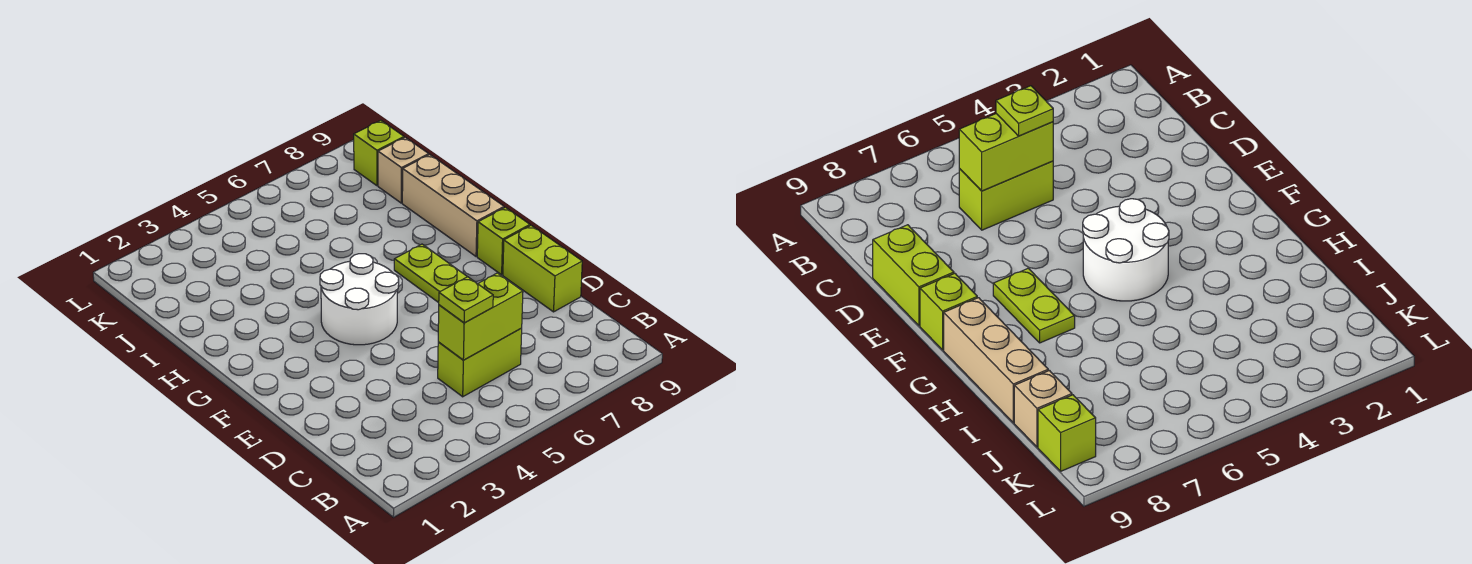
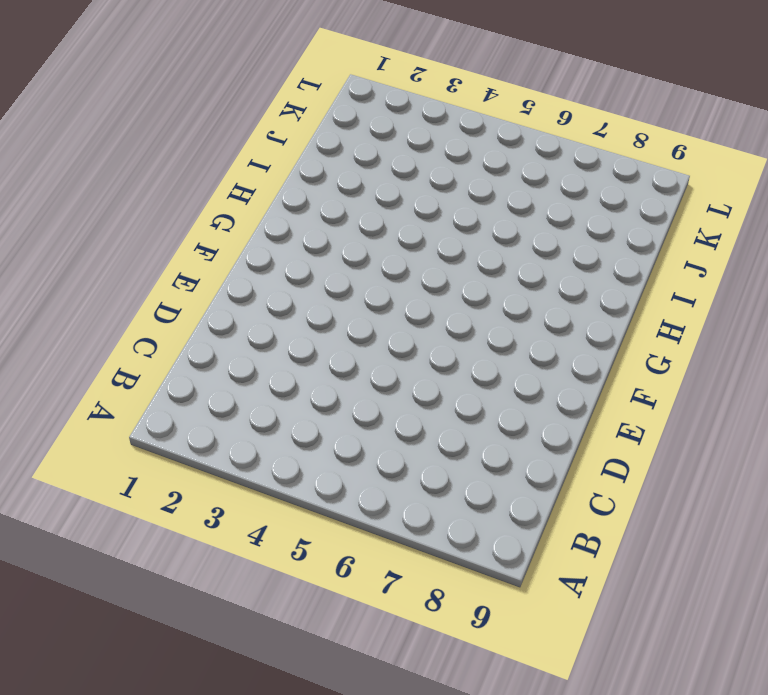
none -> lime brick C5:C6 level 1
none -> lime brick D9:E9 level 1

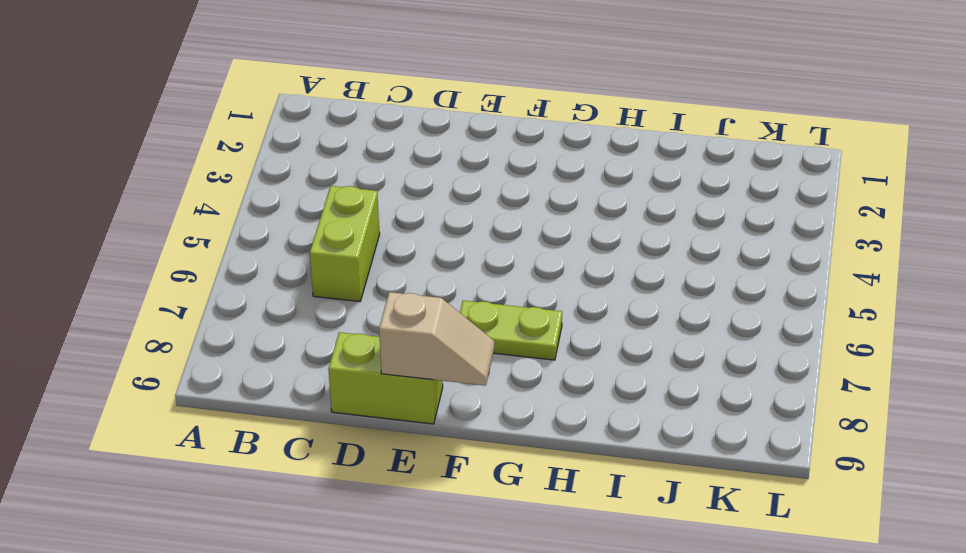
tan slope E9:F9 level 2 top E -> none
none -> white round brick F4:G5 level 1
none -> lime brick F9 level 1

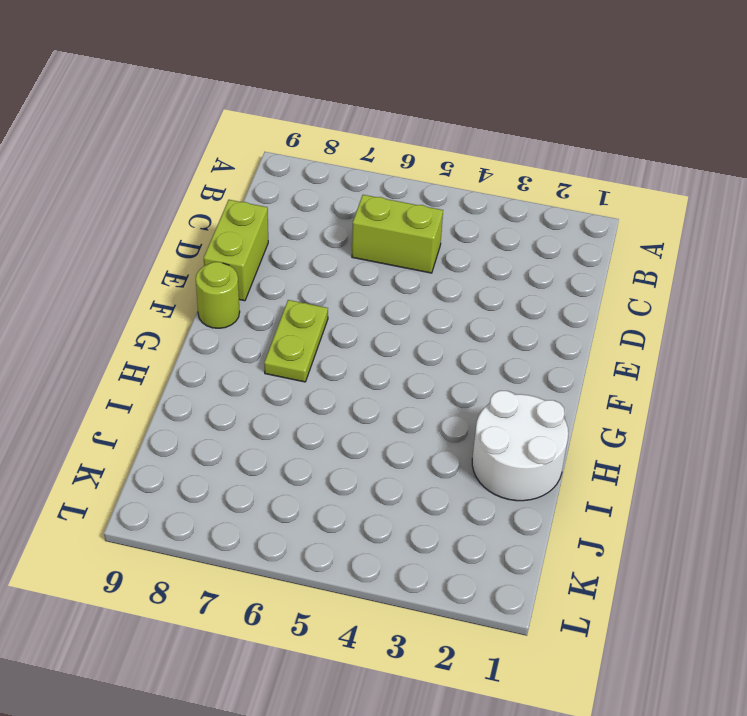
lime round brick F9 level 1 -> lime brick F9 level 1
white round brick H1:I2 level 1 -> white round brick F4:G5 level 1
none -> tan brick G9:I9 level 1
none -> tan brick J9 level 1

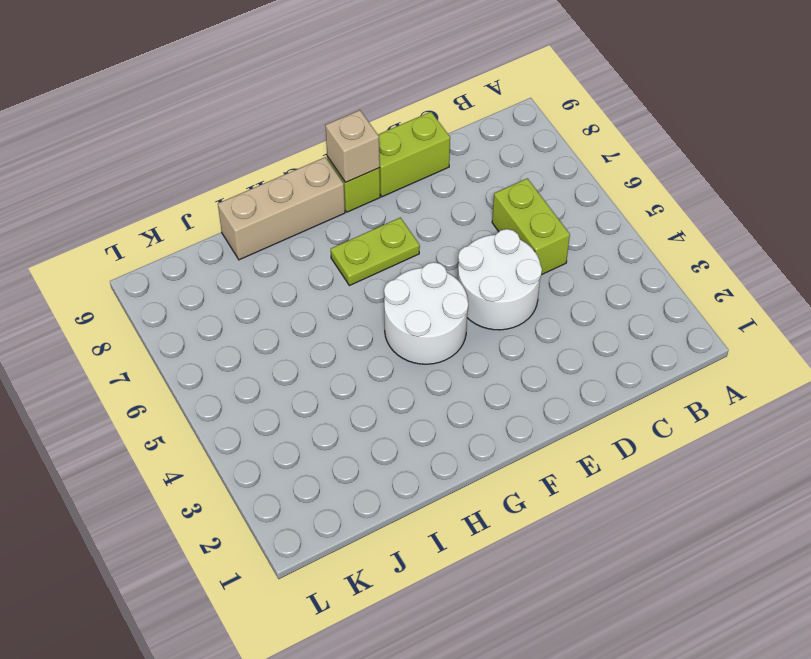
white round brick D4:E5 level 1 -> none
tan brick F9 level 2 -> tan brick J9 level 1
none -> lime brick K9 level 1
none -> lime brick C5:C6 level 2

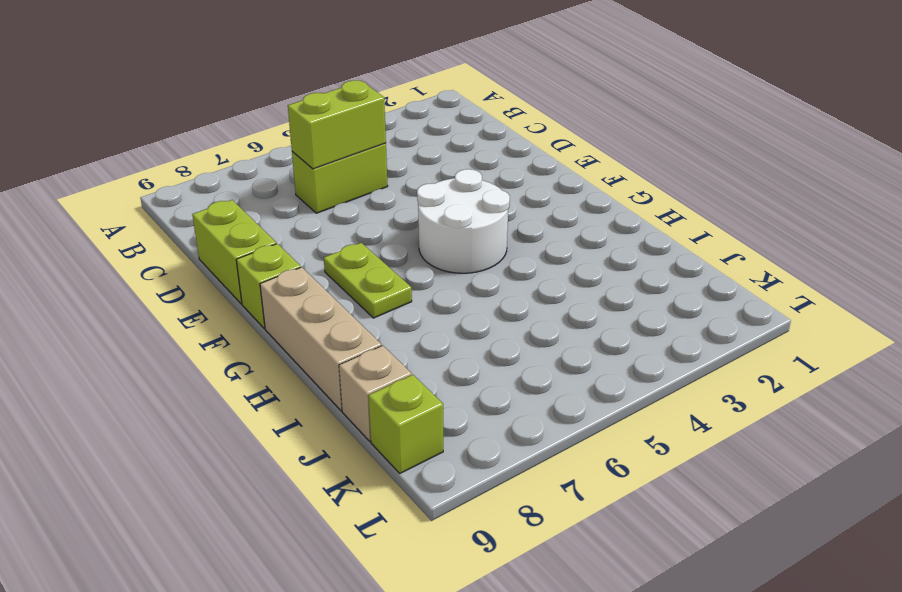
none -> lime plate C5 level 3

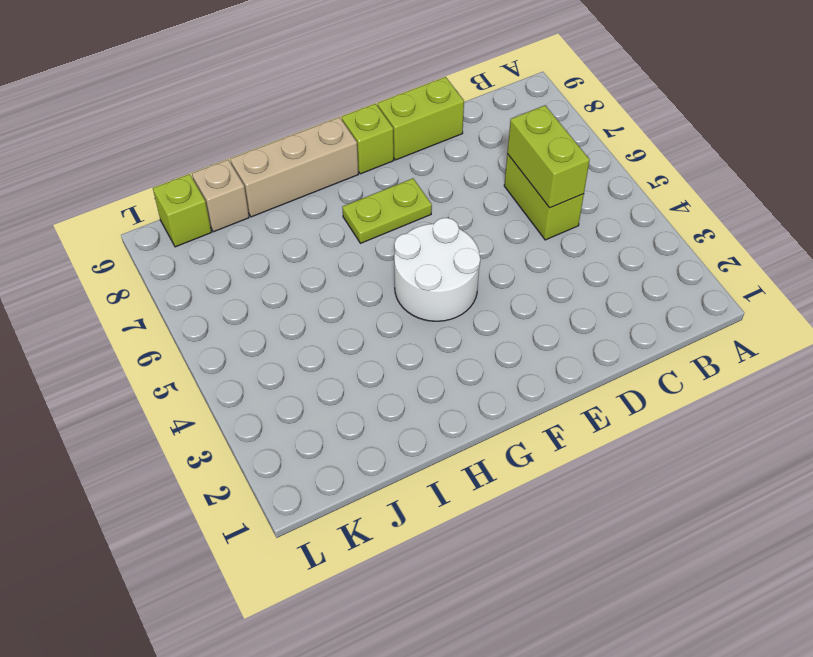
none -> lime plate C5 level 3

